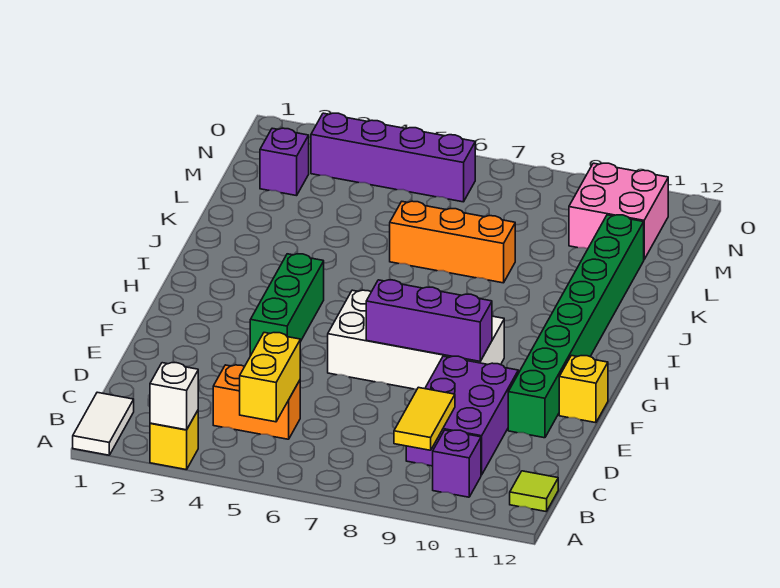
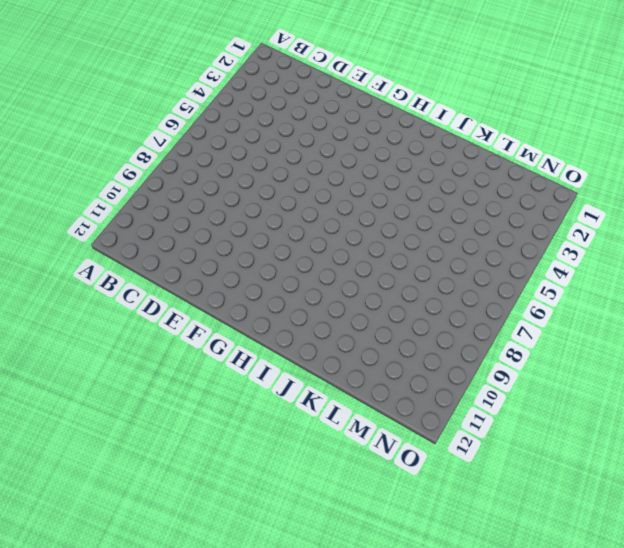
none -> white tile A1:B1 level 1
none -> yellow brick A3 level 1
none -> purple brick B10 level 1

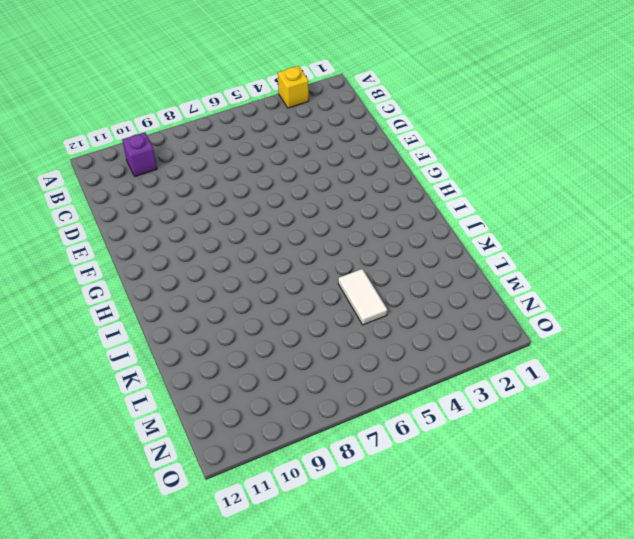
white tile K5:L5 level 1 -> white tile A1:B1 level 1
none -> lime tile B12 level 1
none -> orange brick C4:C5 level 1
none -> purple brick C9:E10 level 1

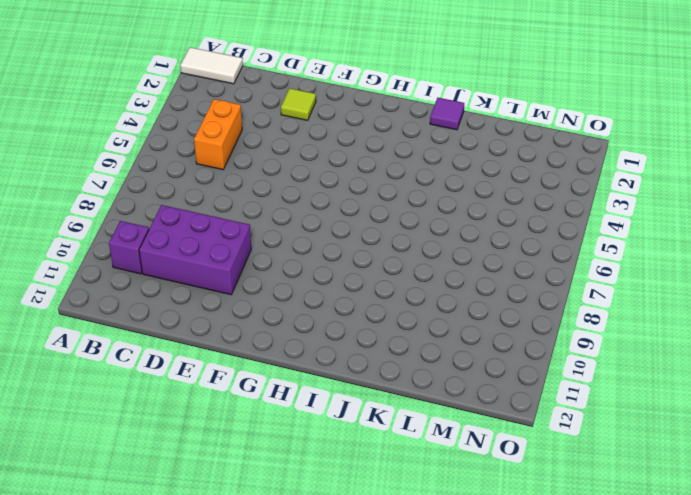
lime tile E2 level 1 -> lime tile B12 level 1
purple tile J1 level 1 -> none
none -> yellow brick A3 level 1
none -> green brick E11:L11 level 1
none -> green brick F4:H4 level 1

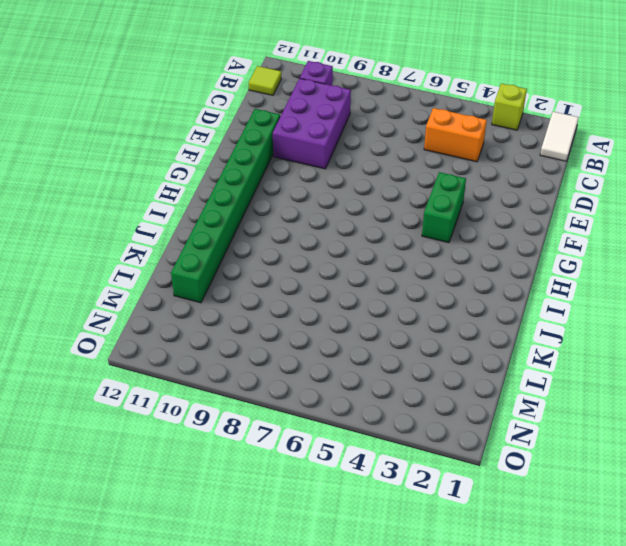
lime brick A3 level 1 -> yellow brick A3 level 1
green brick F4:G4 level 1 -> green brick F4:H4 level 1
none -> white brick F6:G9 level 1
none -> yellow brick F12 level 1
none -> orange brick K6:K8 level 1

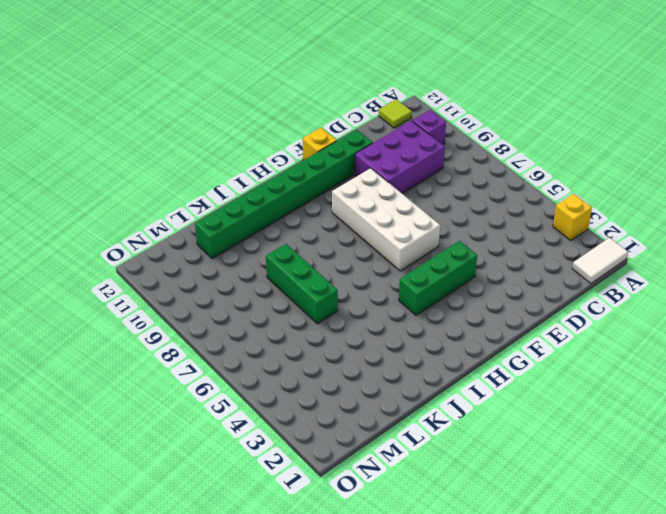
green brick K6:K8 level 1 -> orange brick K6:K8 level 1
none -> orange brick C4:C5 level 1
none -> purple brick M2 level 1
none -> pink brick M10:N11 level 1

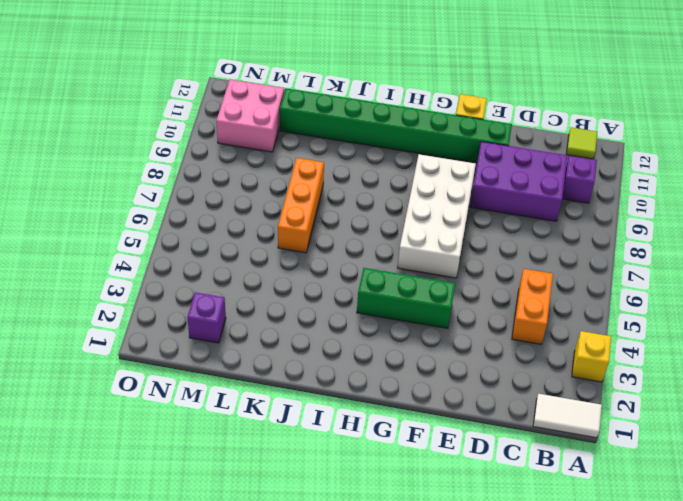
none -> purple brick N3:N6 level 1
none -> white brick A3 level 2
none -> yellow brick B5:C5 level 2

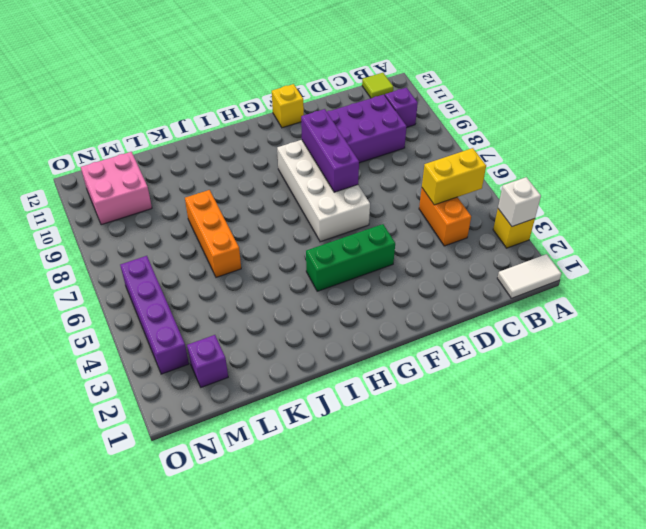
none -> green brick E11:L11 level 1
none -> yellow tile B9:C9 level 2

